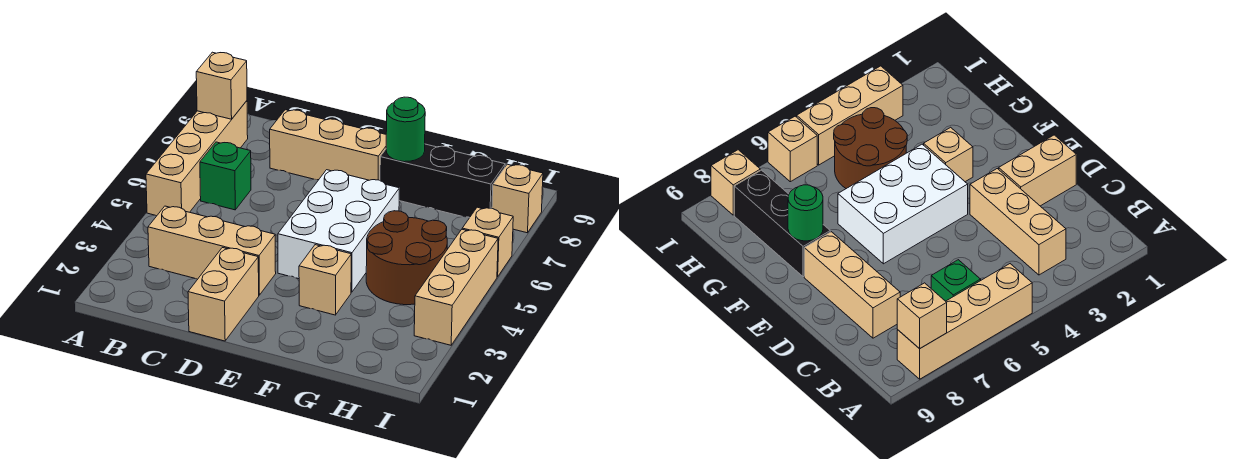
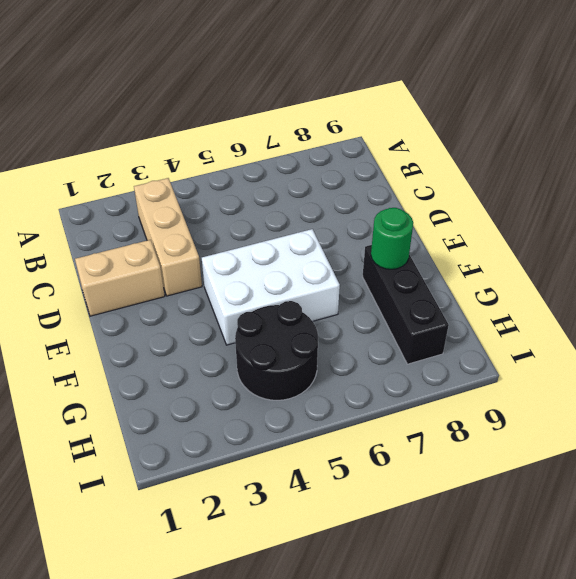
black round brick G4:H5 level 1 -> brown round brick G4:H5 level 1
none -> tan brick A5:A8 level 1
none -> green brick B6 level 1
none -> tan brick C8:E8 level 1

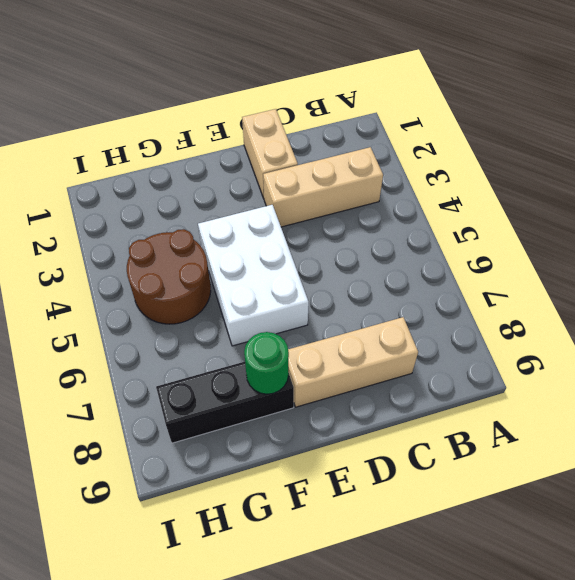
none -> tan brick A5:A8 level 1
none -> green brick B6 level 1
none -> tan brick F3 level 1

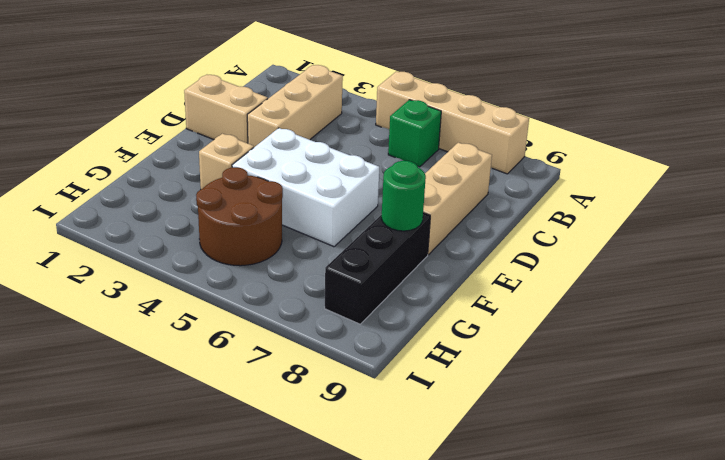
none -> tan brick I3:I5 level 1
none -> tan brick I6 level 1
none -> tan brick I8 level 1

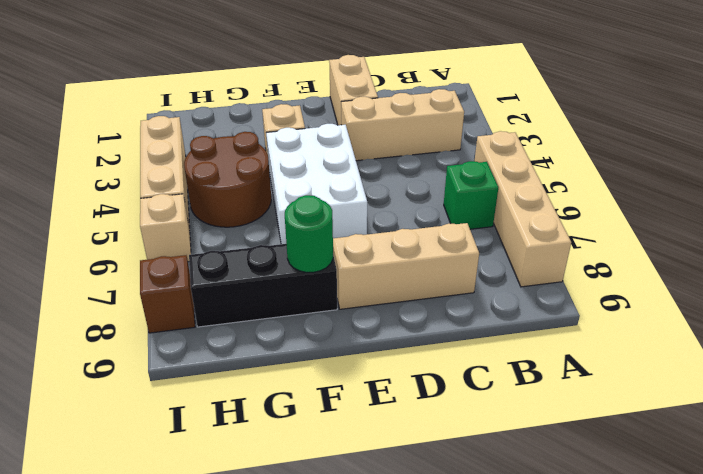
brown brick I8 level 1 -> tan brick I8 level 1
none -> tan brick A8 level 2

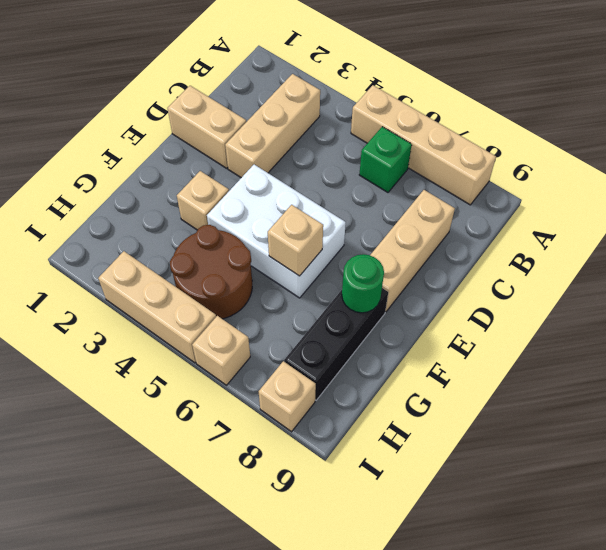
tan brick F6 level 2 -> tan brick A8 level 2

